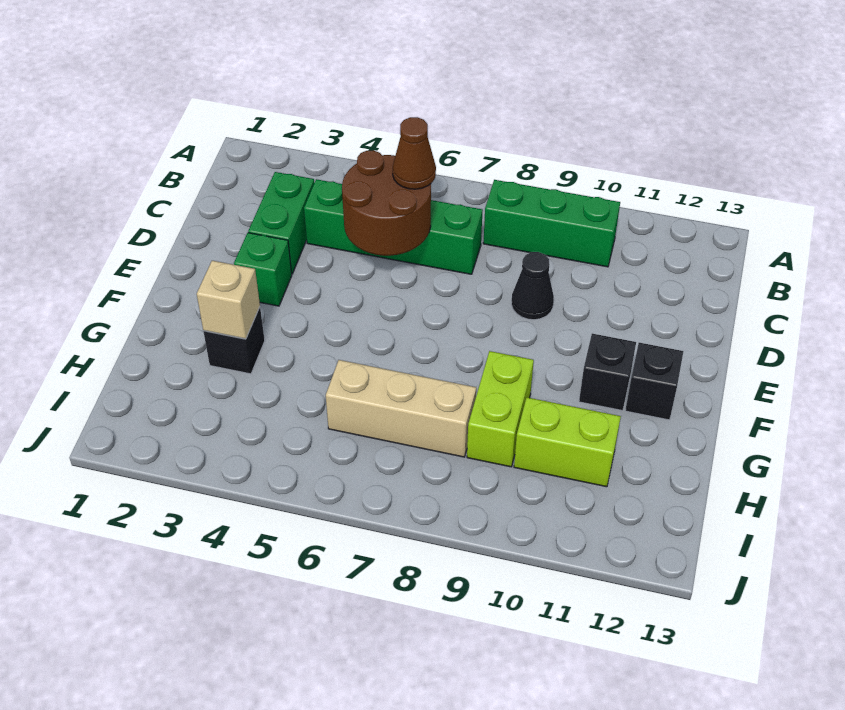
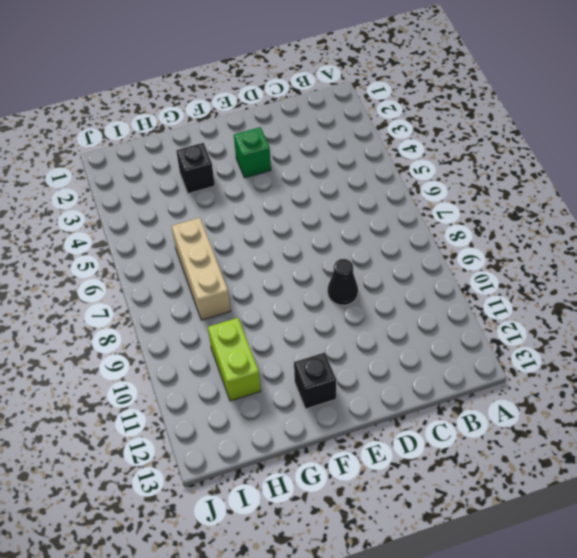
none -> green brick B8:B10 level 1
none -> green brick C3:D3 level 1
none -> green brick C4:C7 level 1

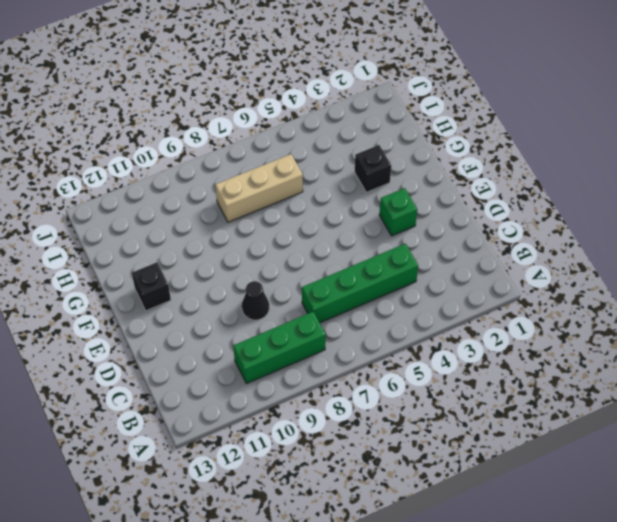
none -> green brick C3:D3 level 1
none -> black brick F11 level 1
none -> lime brick G9:H9 level 1

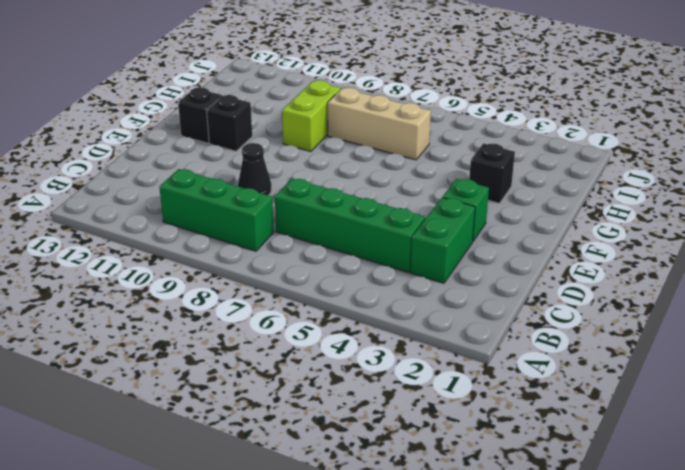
none -> lime brick H10:H11 level 1
none -> brown round brick C5:D6 level 2
none -> tan brick G3 level 2

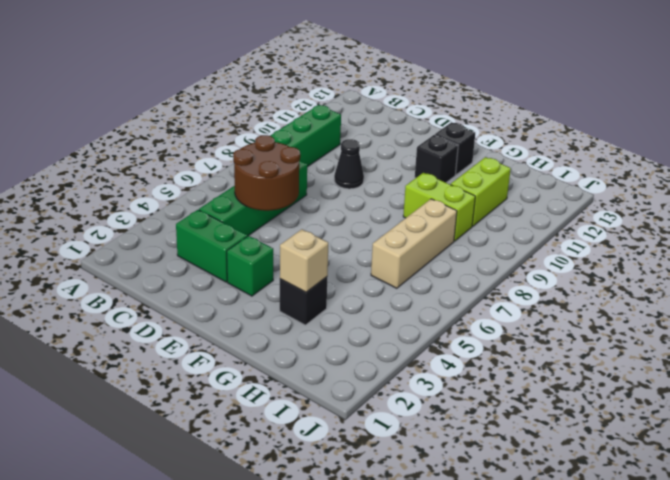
none -> brown cone C6 level 3

